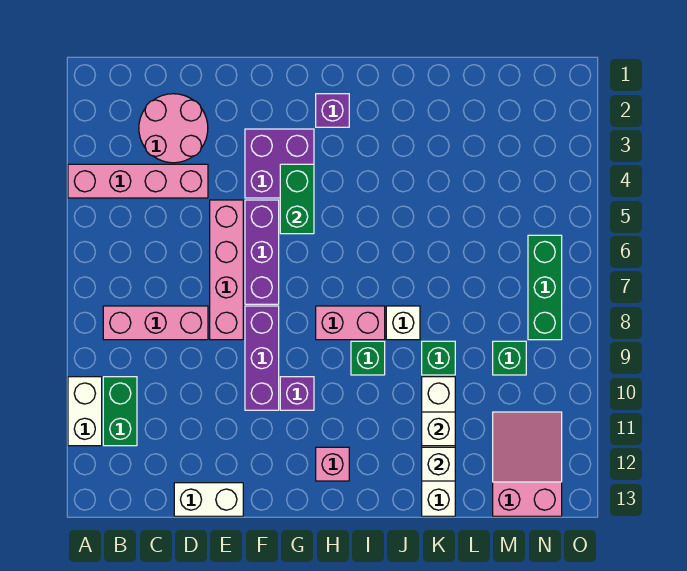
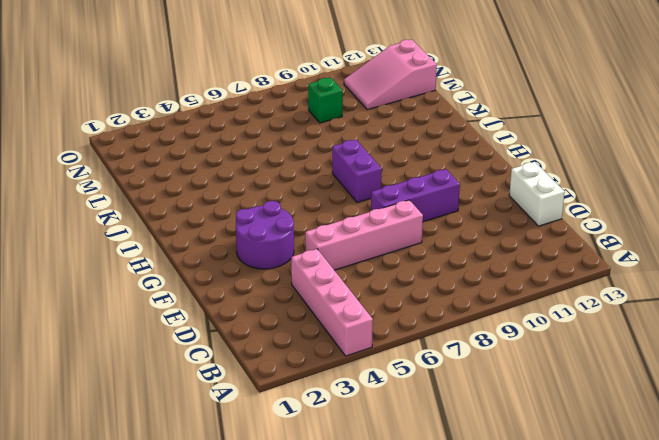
purple round brick F3:G4 level 1 -> purple brick F3:G4 level 1
purple brick H8:I8 level 1 -> pink brick H8:I8 level 1
none -> white brick A10:A11 level 1
none -> pink brick B8:D8 level 1
none -> green brick B10:B11 level 1

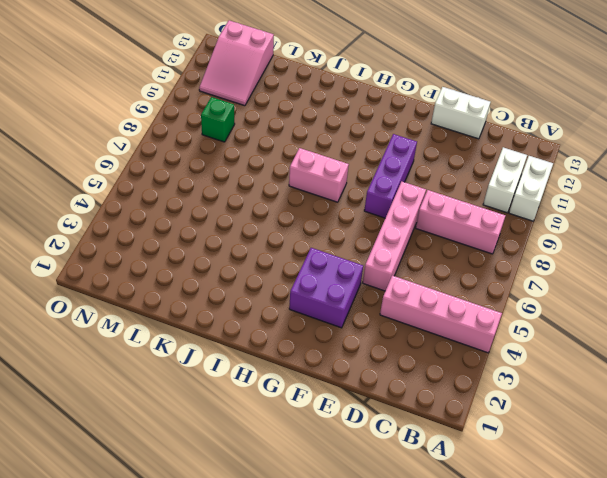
white brick B10:B11 level 1 -> green brick B10:B11 level 1
none -> pink round brick C2:D3 level 1
none -> purple brick F5:F7 level 1
none -> purple brick G10 level 1

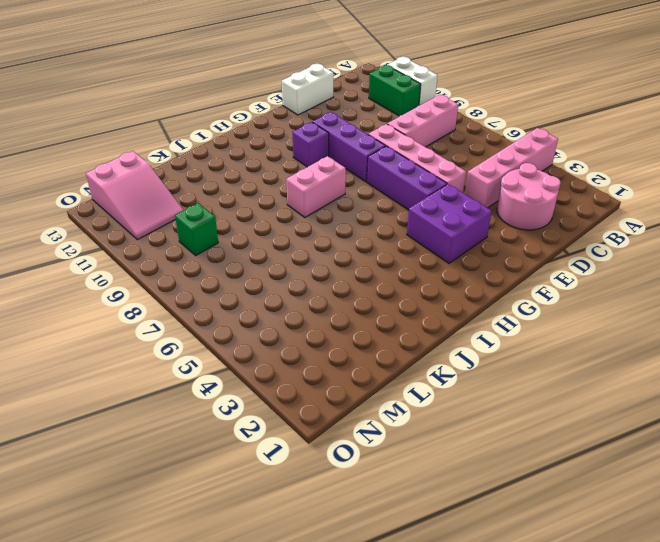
none -> purple brick H2 level 1
none -> pink brick H12 level 1
none -> green brick I9 level 1

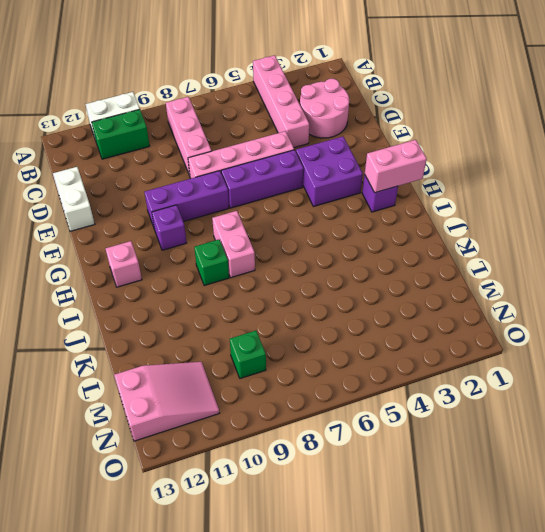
pink brick H1:H2 level 2 -> none
none -> white brick J8 level 1
none -> green brick K9 level 1
none -> white brick K10:K13 level 1

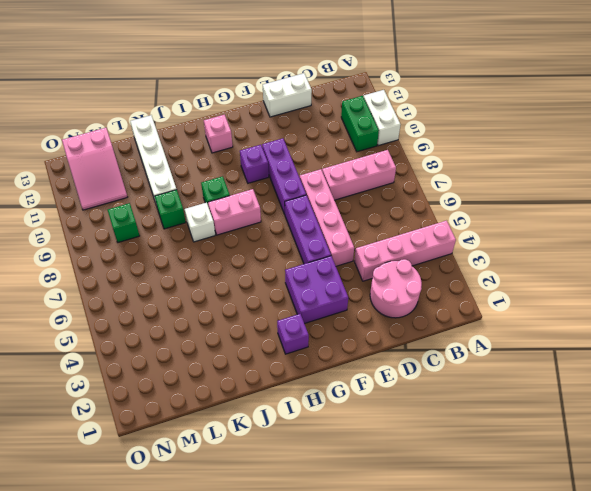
none -> green brick N6:N8 level 1
none -> green brick G4:G5 level 2
none -> white brick K11 level 2

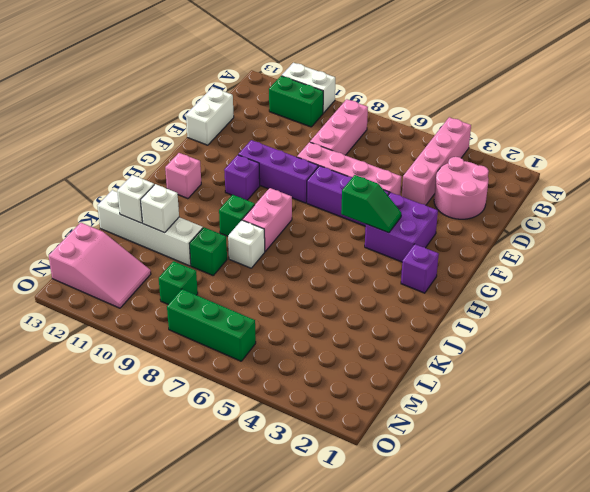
green slope G4:G5 level 2 top 5 -> green brick G4:G5 level 2

